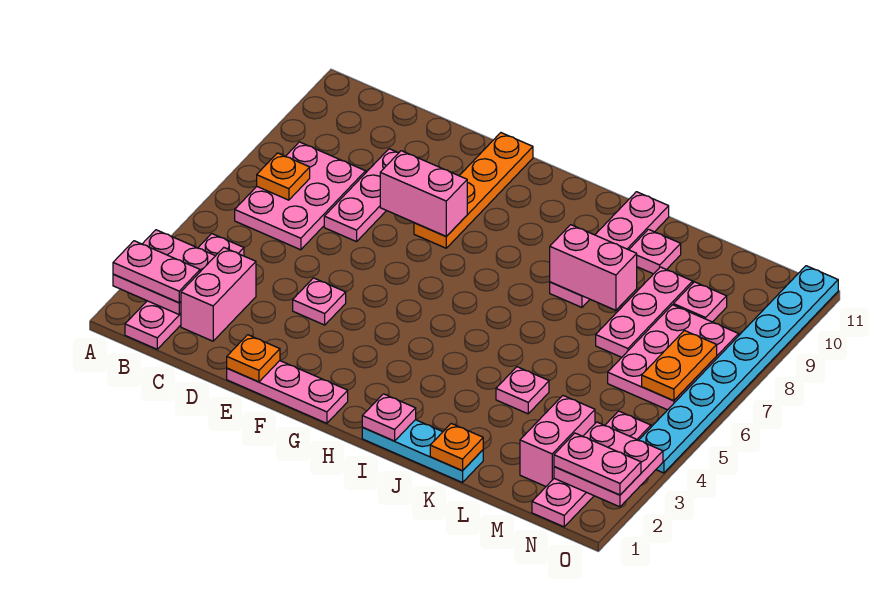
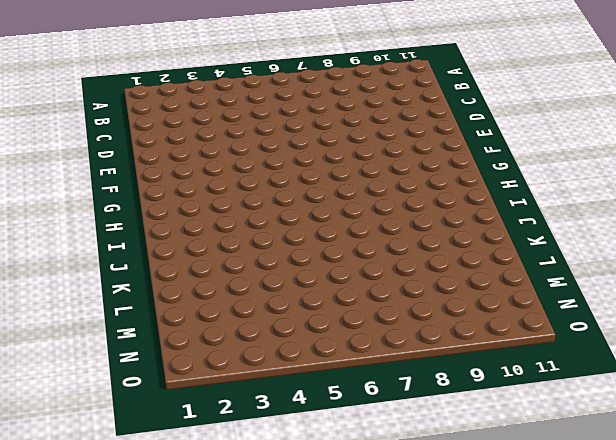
none -> pink plate B1:B4 level 1
none -> pink plate B6:C8 level 1
none -> pink brick C2:C3 level 1

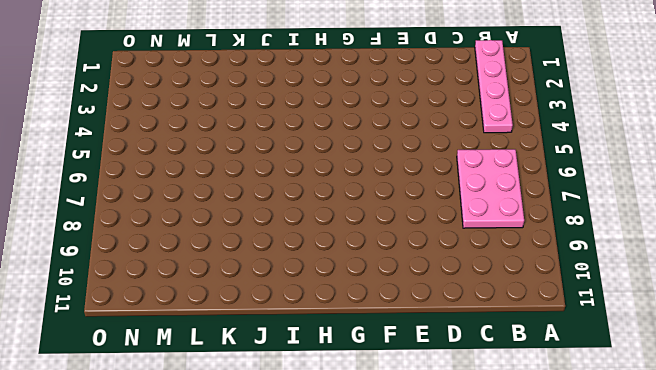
none -> pink brick C2:C3 level 1
none -> pink plate D7:D9 level 1
none -> pink plate E1:G1 level 1

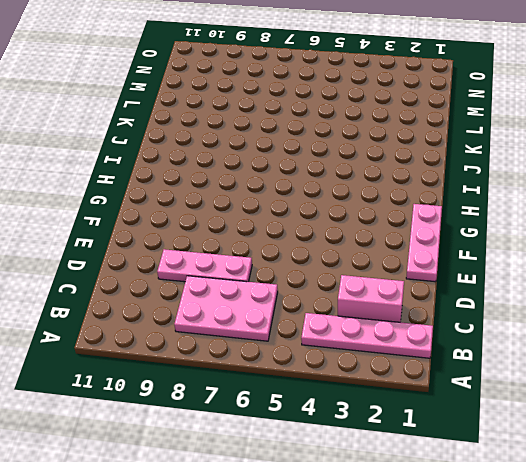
none -> pink plate E4 level 1
none -> orange plate F8:F11 level 1
none -> cyan plate I1:K1 level 1

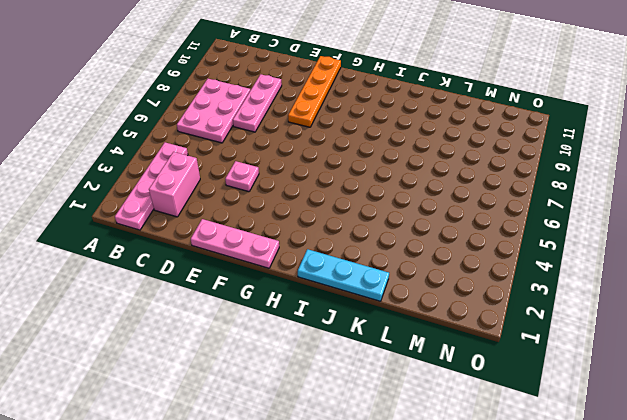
none -> pink plate J8:J11 level 1
none -> pink plate K4 level 1
none -> pink plate K10 level 1

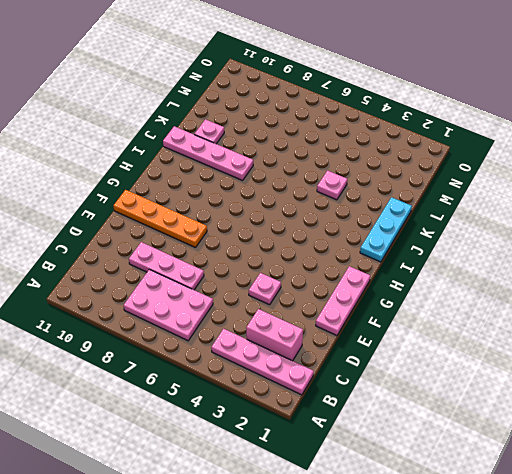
none -> pink plate L7:L9 level 1
none -> pink brick M2:M3 level 1
none -> pink plate M6:N8 level 1

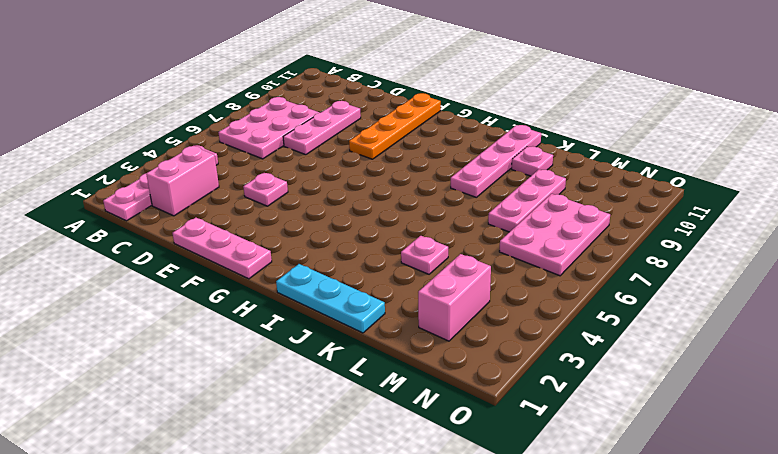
none -> pink plate M9 level 1
none -> pink plate N1:N4 level 1
none -> cyan plate O4:O11 level 1

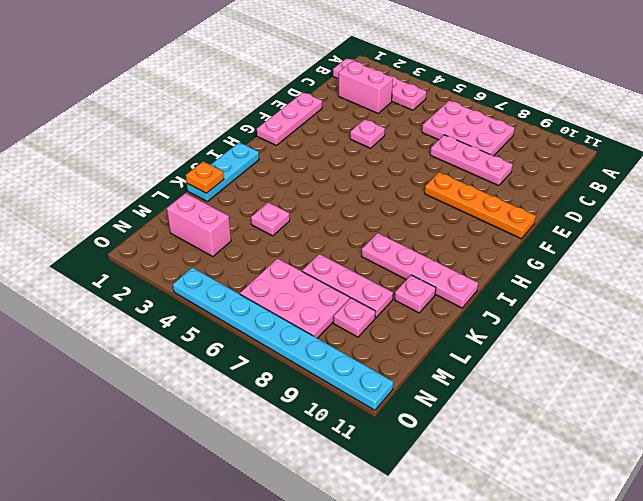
none -> pink plate N1:N4 level 1
none -> pink plate A2:B3 level 2
none -> orange plate B7 level 2

